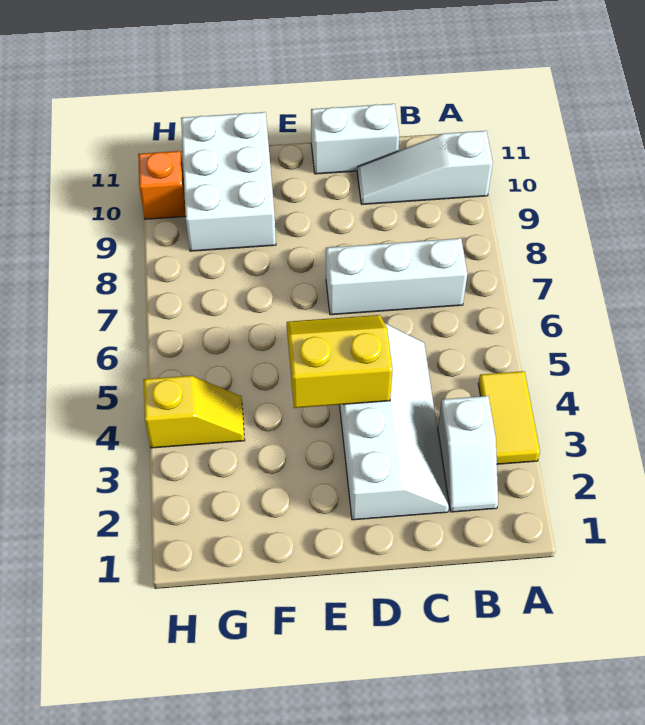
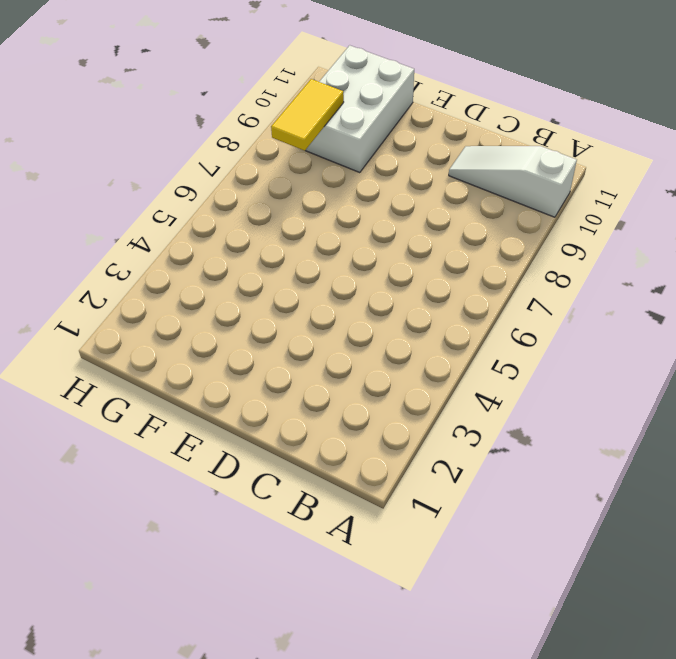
yellow tile G8:G9 level 2 -> yellow tile A3:A4 level 1
none -> white slope B2:B3 level 1 top 3
none -> white brick B7:D7 level 1

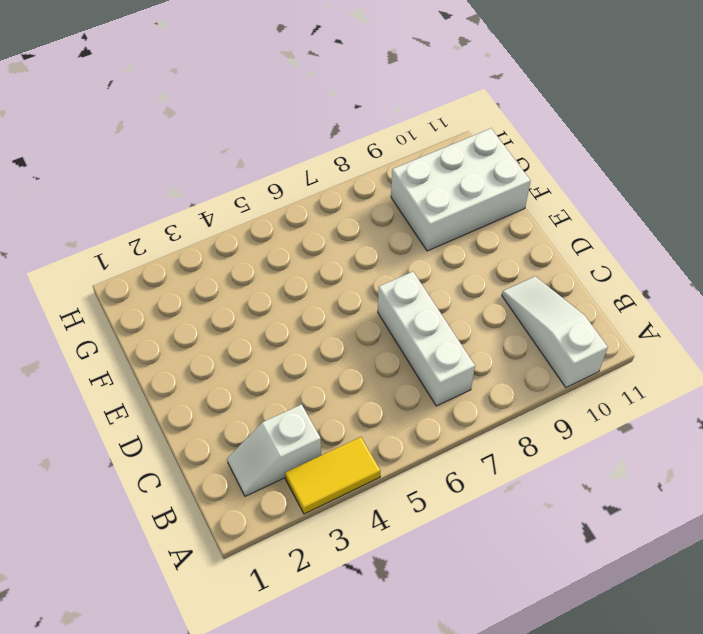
none -> white slope C2:D5 level 1 top D
none -> white brick C11:D11 level 1

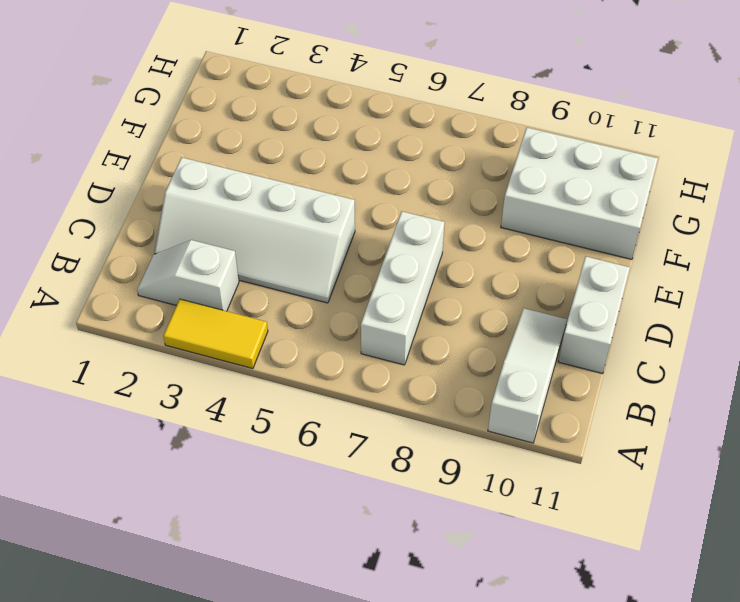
none -> yellow slope G4:H4 level 1 top H
none -> orange brick H10 level 1

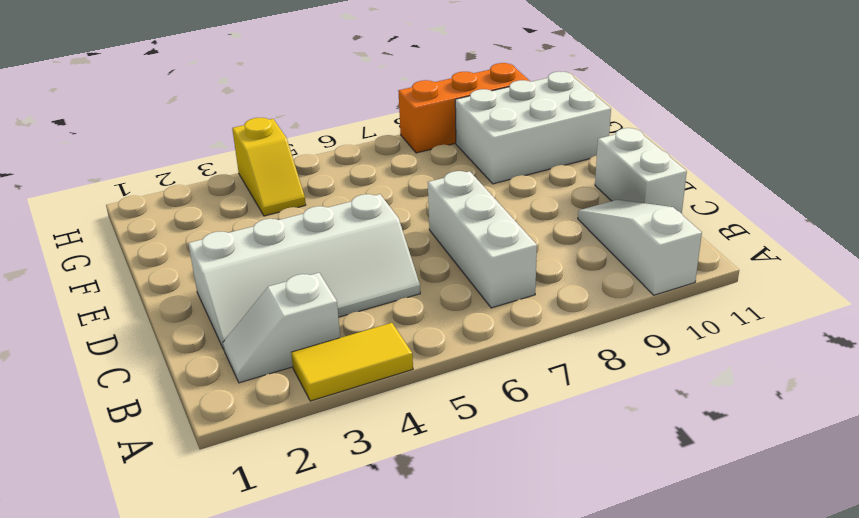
orange brick H8:H10 level 1 -> orange brick H10 level 1
none -> yellow slope D4:E5 level 2 top 4

